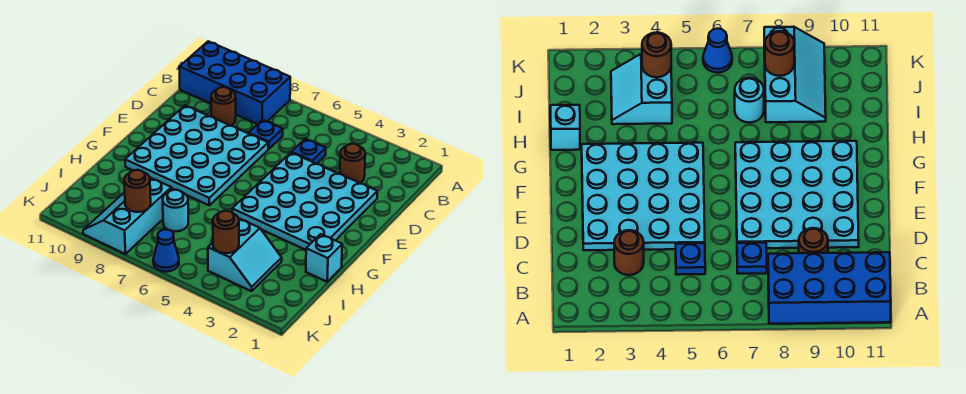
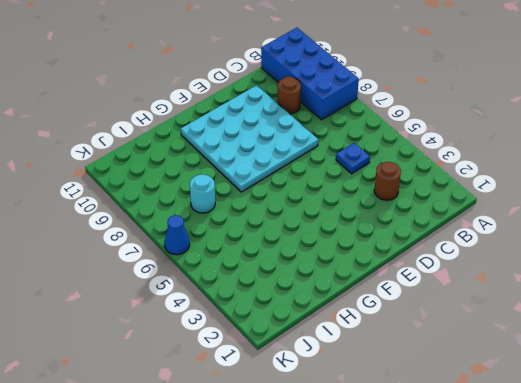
none -> blue plate C7 level 1
none -> cyan plate D2:G5 level 1
none -> cyan brick H1 level 1

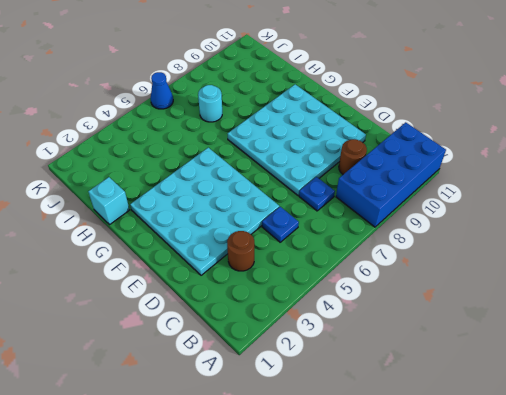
none -> cyan slope I3:J4 level 1 top 4
none -> cyan slope I8:K9 level 1 top 8
none -> brown round brick J4 level 2

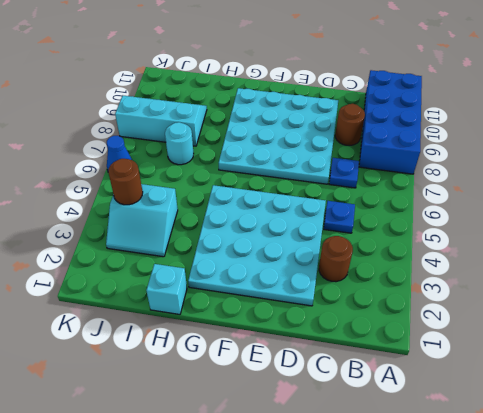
none -> brown round brick J8 level 2

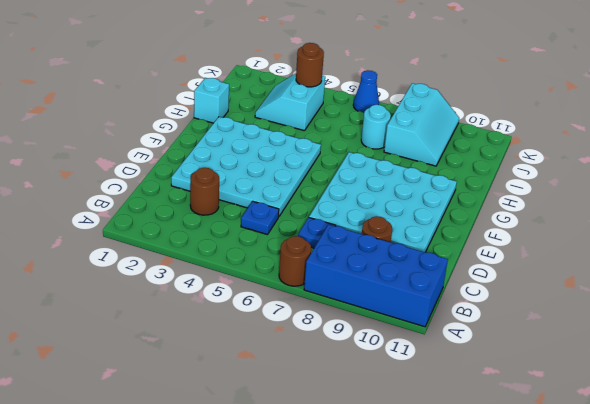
brown round brick A7 level 1 -> brown round brick J8 level 2

